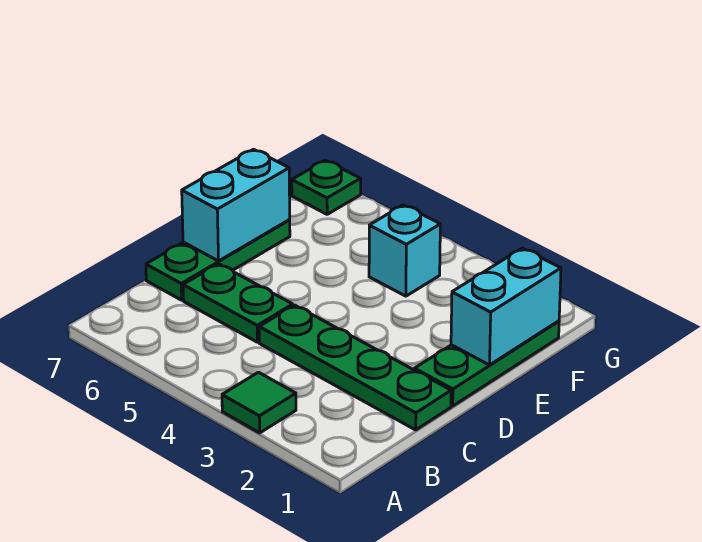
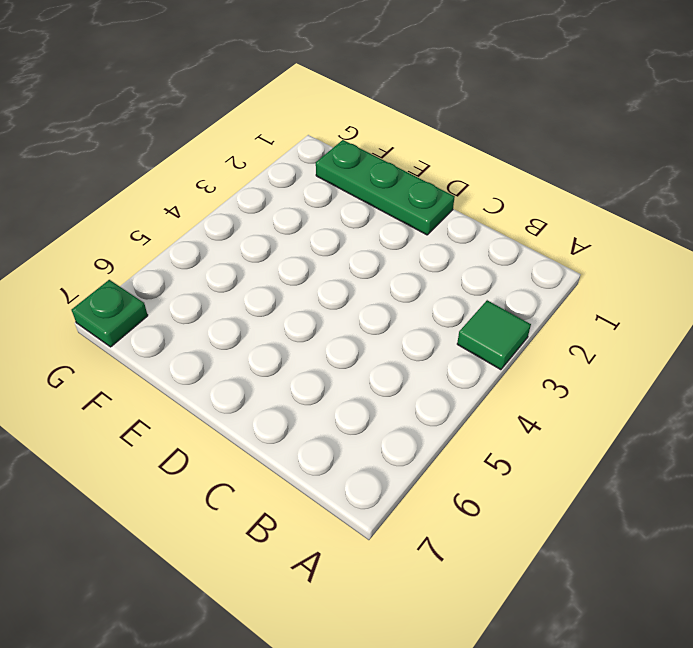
none -> green plate C1:C4 level 1
none -> green plate C5:C6 level 1

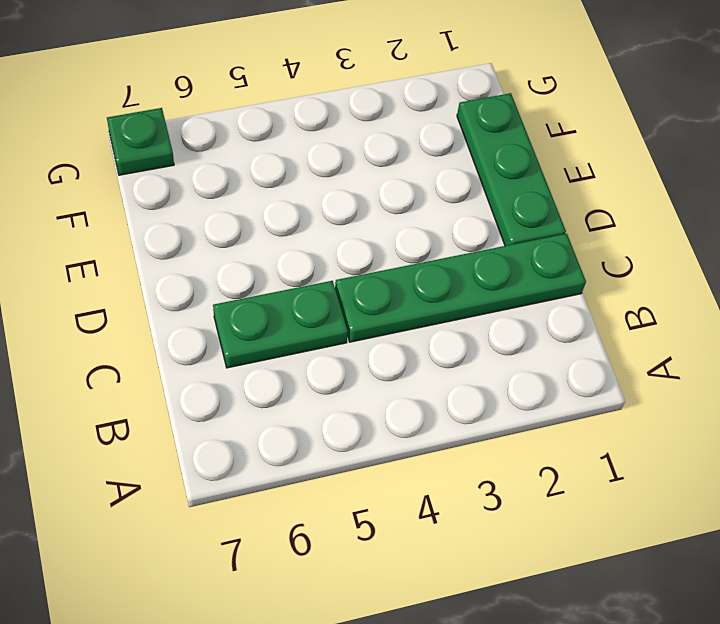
none -> green tile A3 level 1
none -> green plate C7:E7 level 1

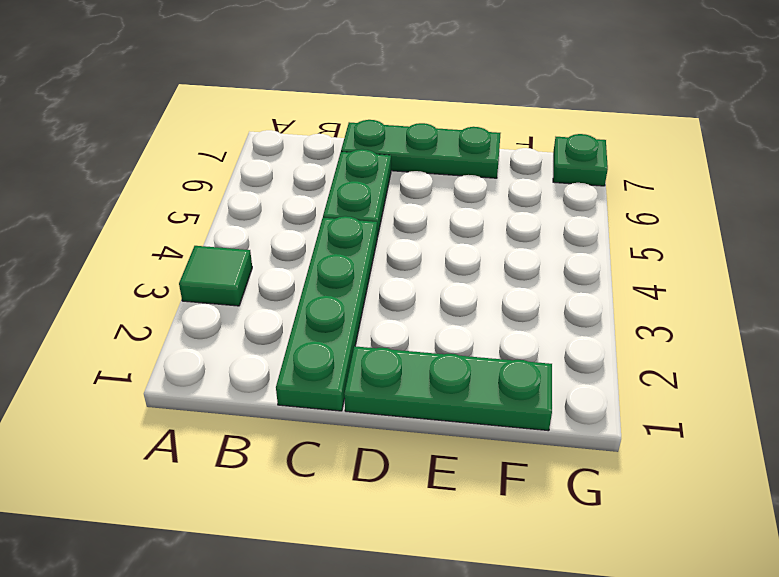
none -> cyan brick F4 level 1
none -> cyan brick D7:E7 level 2

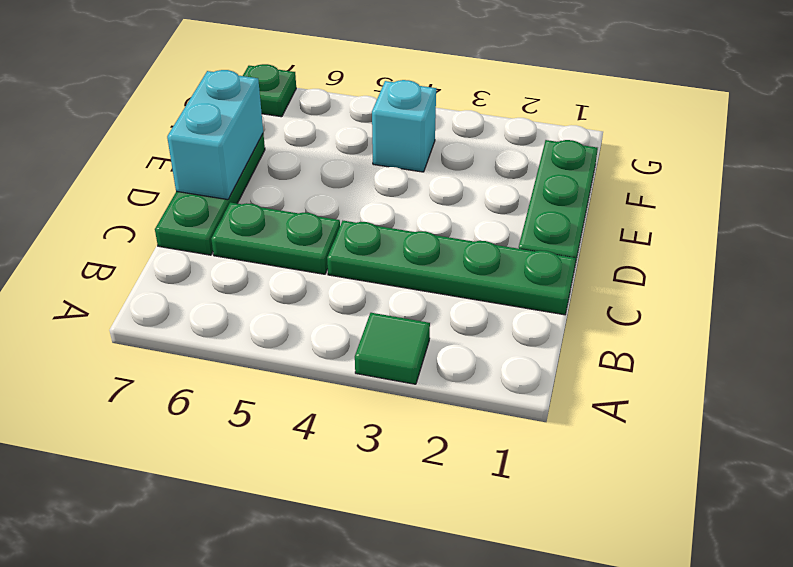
none -> cyan brick E1:F1 level 2

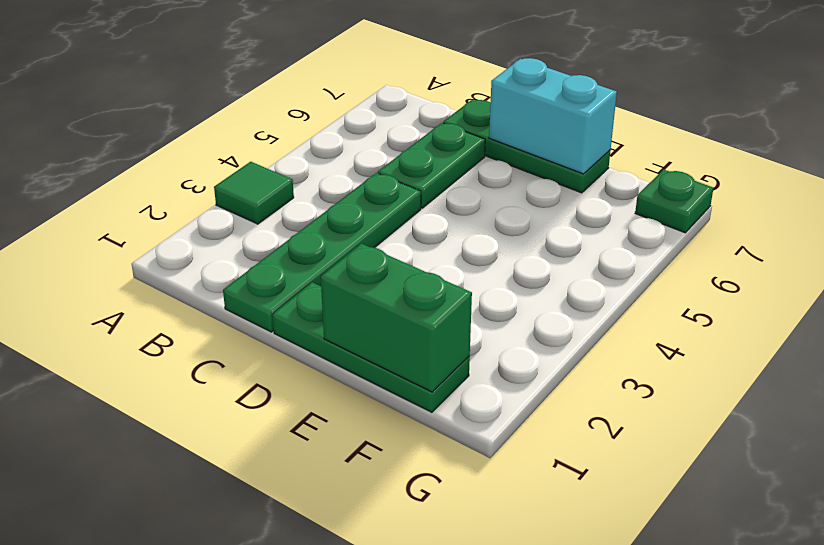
green brick E1:F1 level 2 -> cyan brick E1:F1 level 2
none -> cyan brick F4 level 1

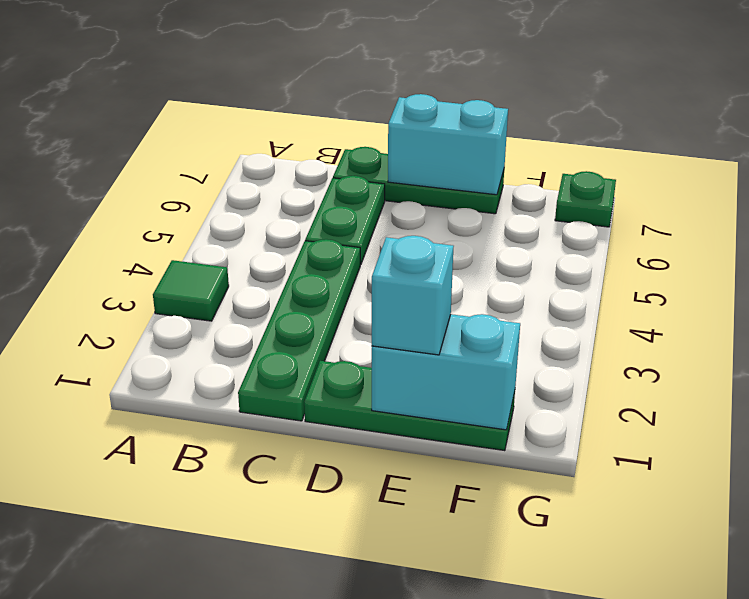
cyan brick E1 level 3 -> cyan brick F4 level 1

